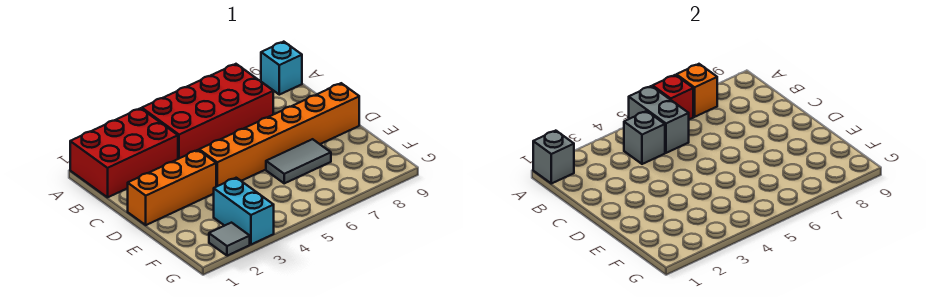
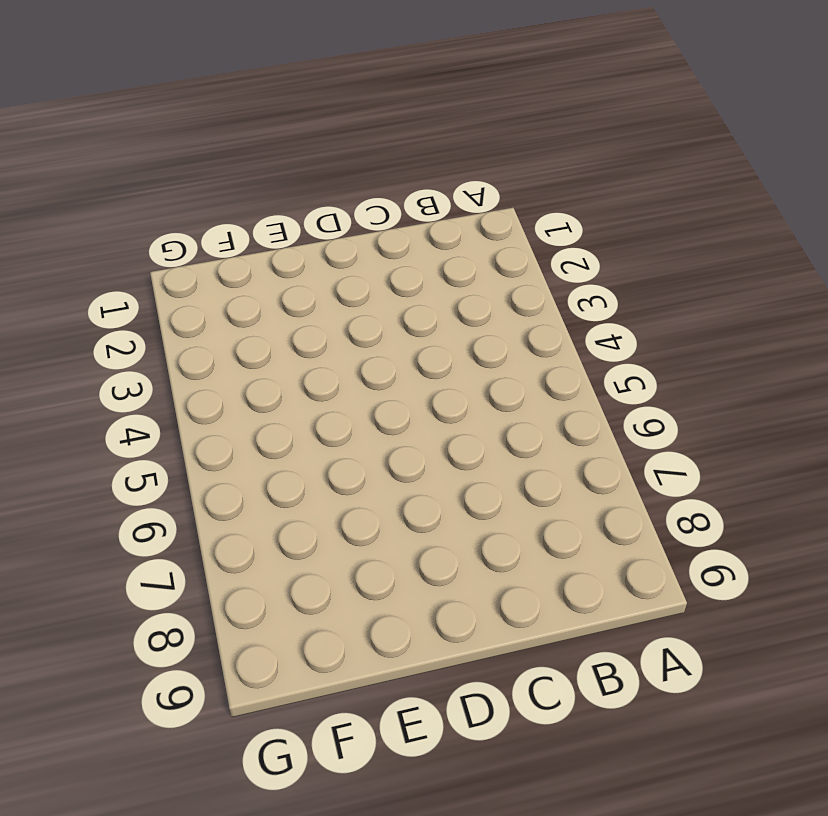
none -> red brick A1:B3 level 1
none -> red brick A4:B7 level 1
none -> cyan brick A9 level 1

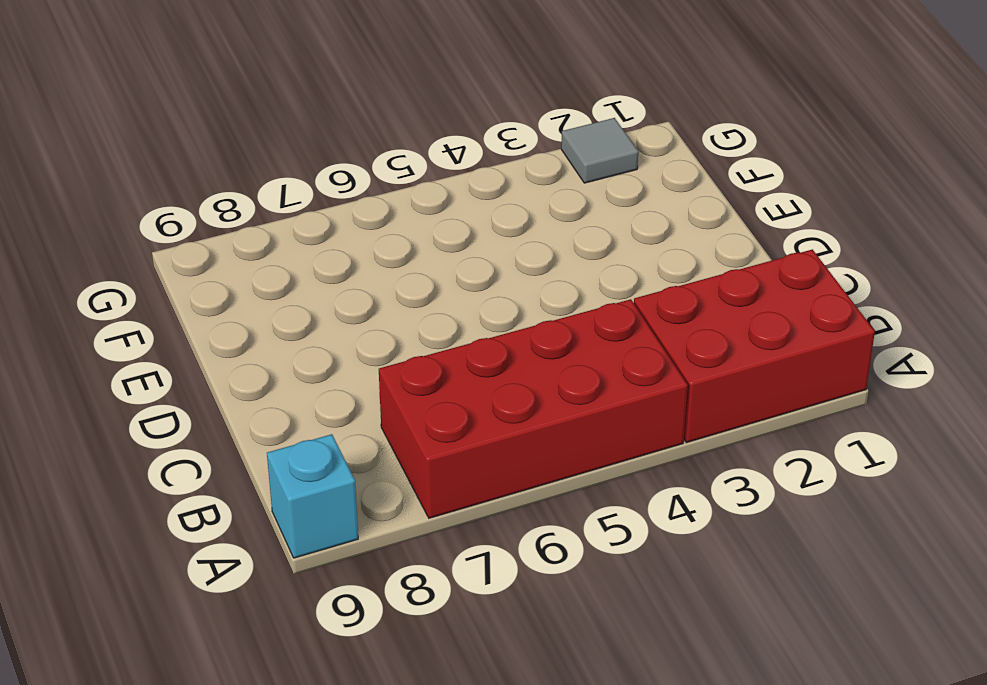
none -> orange brick D1:D3 level 1
none -> orange brick D4:D9 level 1
none -> grey tile E6:E7 level 1

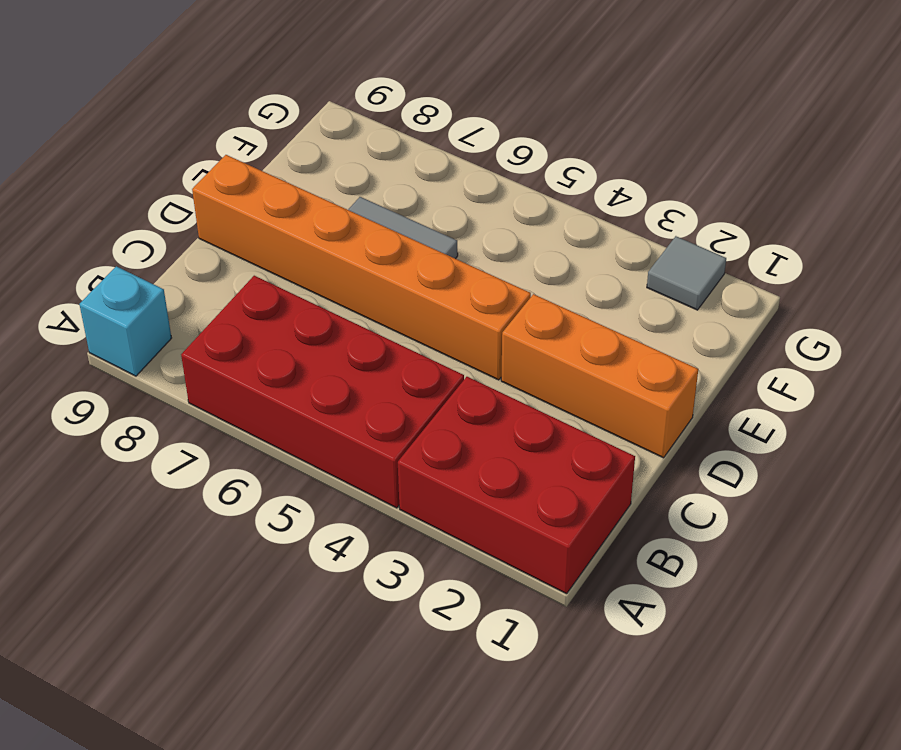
none -> cyan brick F3:G3 level 1
none -> grey brick A1 level 2
none -> grey brick A5:B5 level 2

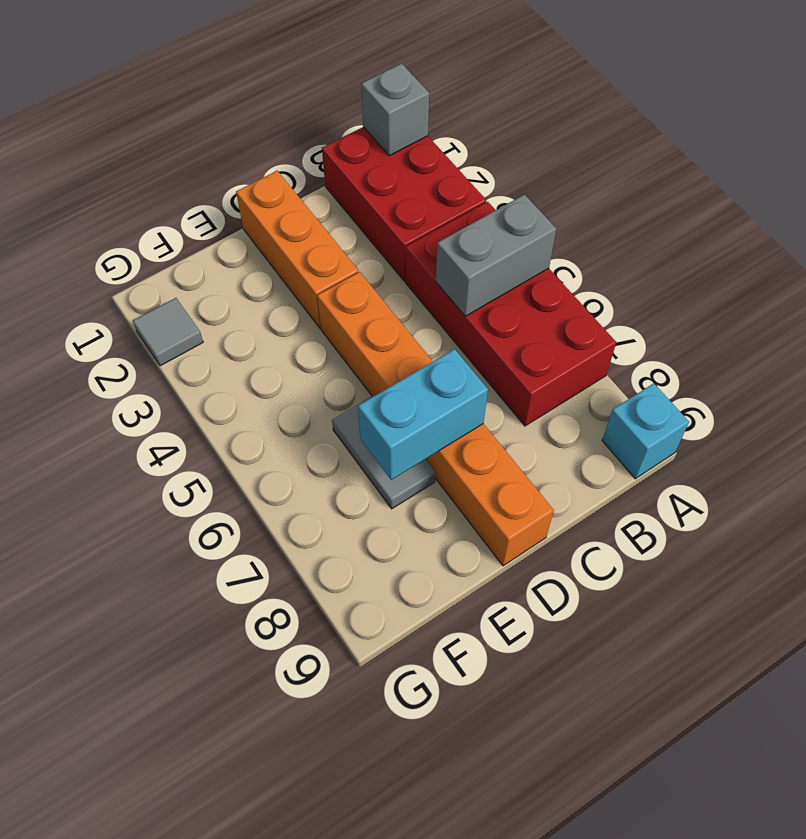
cyan brick D7:E7 level 2 -> cyan brick F3:G3 level 1
none -> red brick A6 level 2
none -> orange brick A7 level 2
none -> grey brick B4 level 2

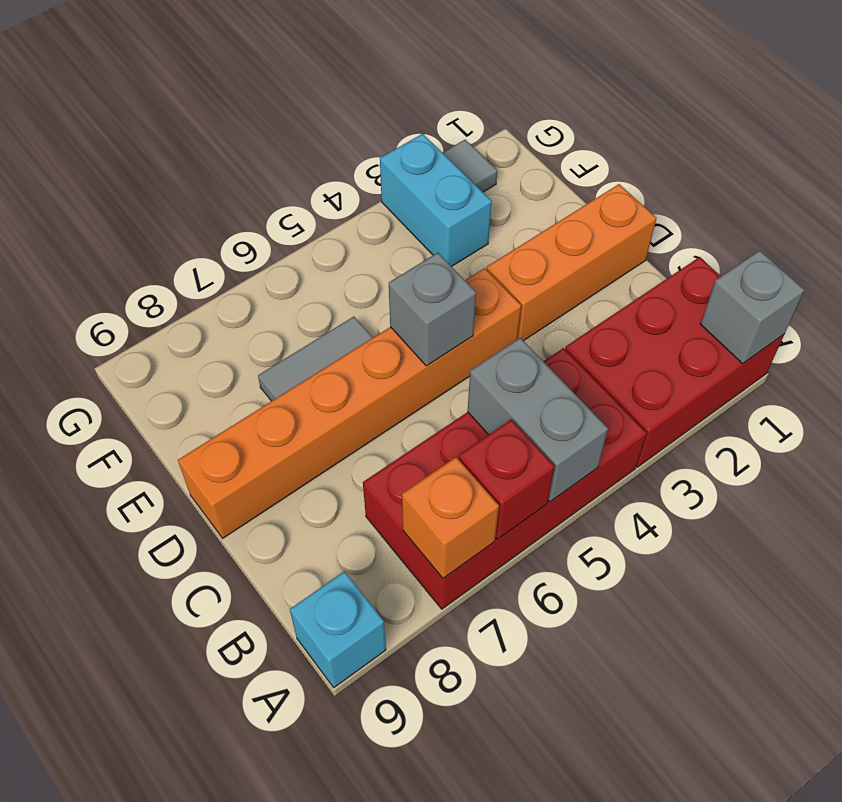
grey brick D5 level 2 -> grey brick B4 level 2

